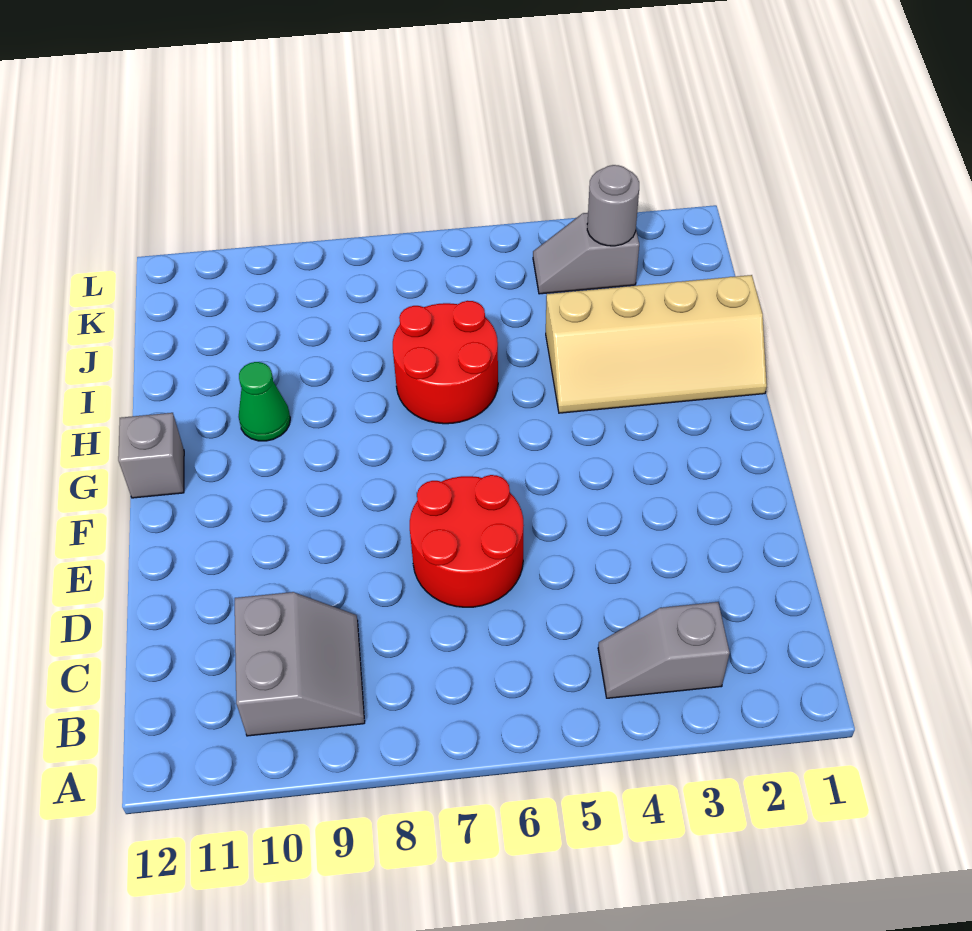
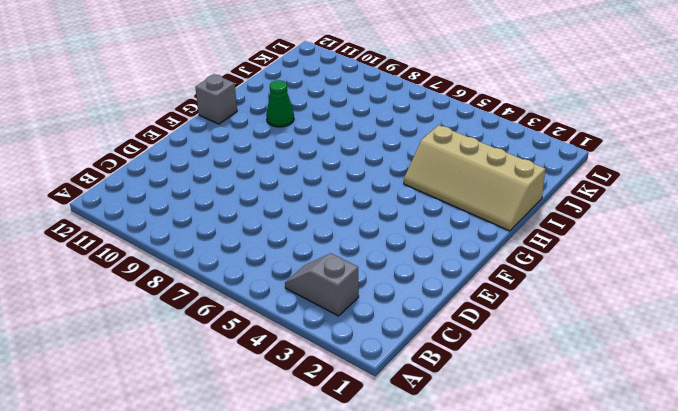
none -> grey slope B9:C10 level 1 top 10
none -> red round brick D6:E7 level 1

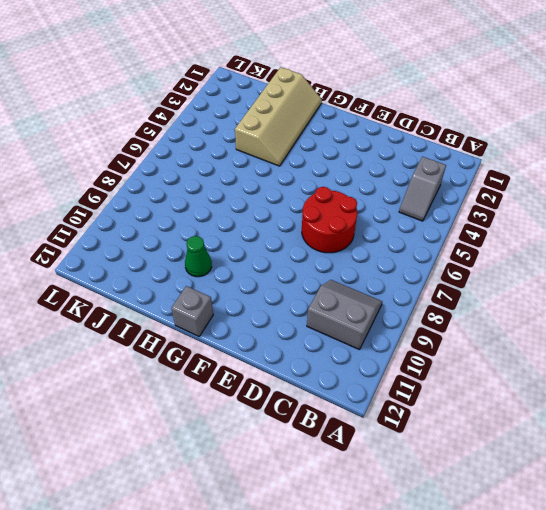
none -> red round brick H6:I7 level 1
none -> grey slope K3:K4 level 1 top 3

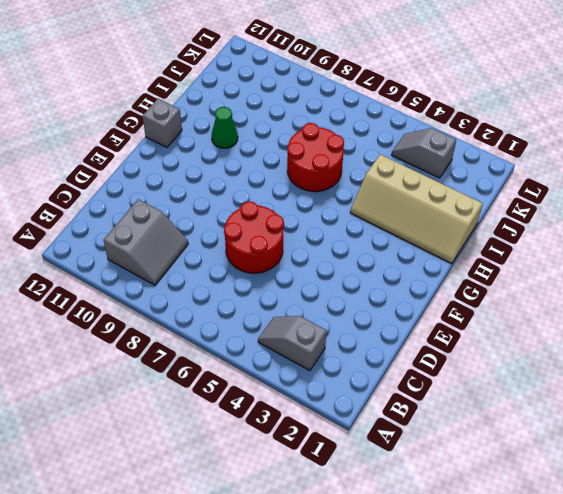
none -> grey round brick K3 level 2

